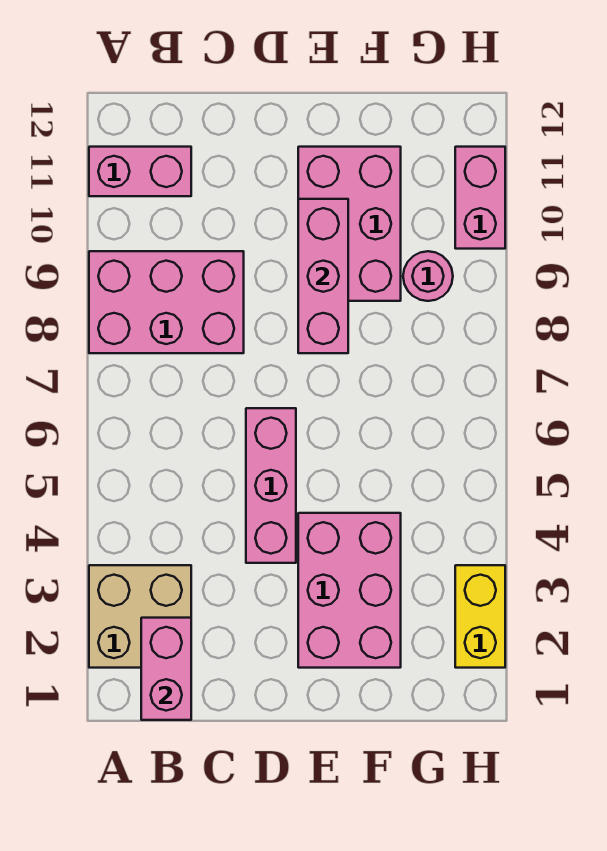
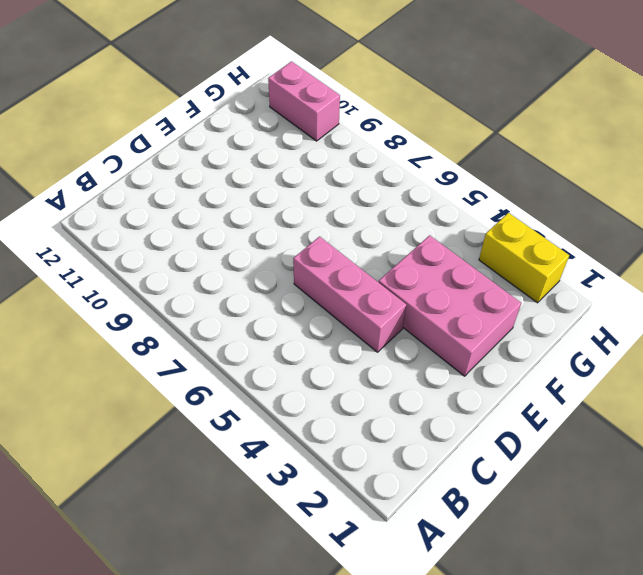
none -> tan brick A2:B3 level 1
none -> pink brick A8:C9 level 1

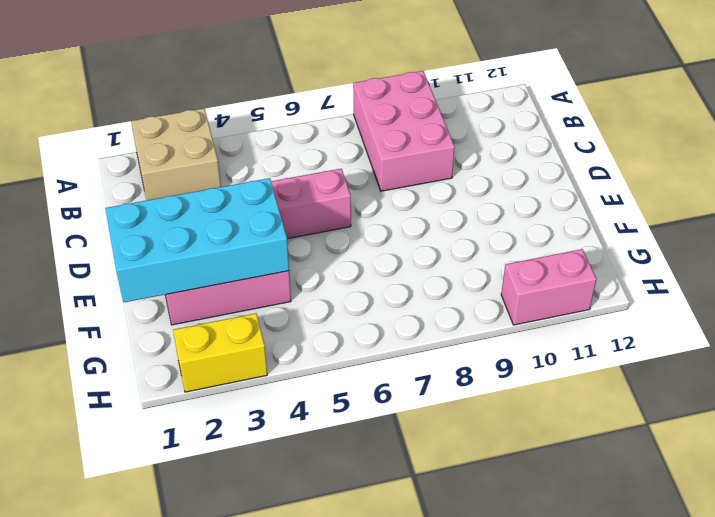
cyan brick E1:F4 level 2 -> none
none -> pink brick A11:B11 level 1
none -> pink brick E9:F11 level 1

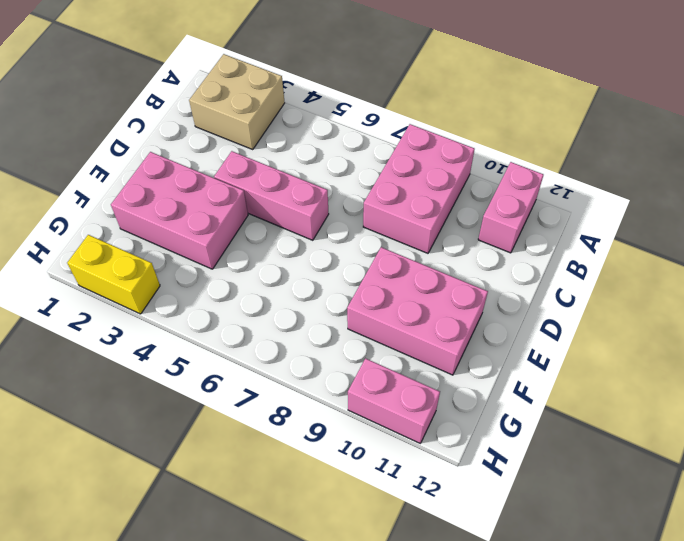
none -> pink round brick G9 level 1
none -> pink brick B1:B2 level 2

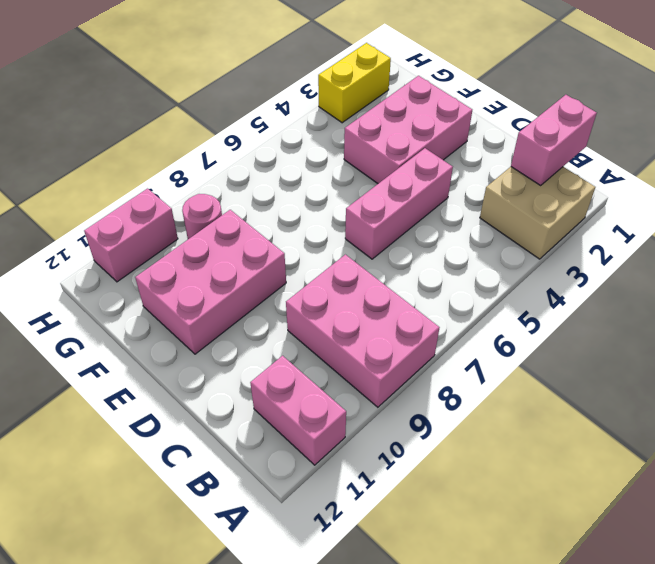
none -> pink brick E8:E10 level 2

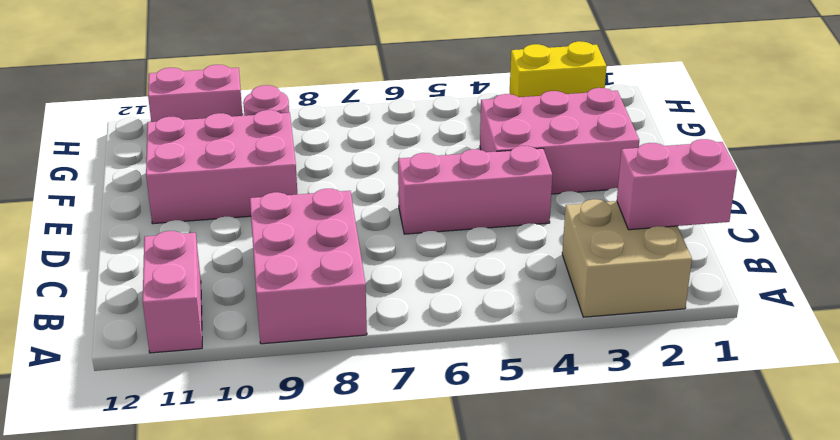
none -> pink brick E8:E10 level 2

